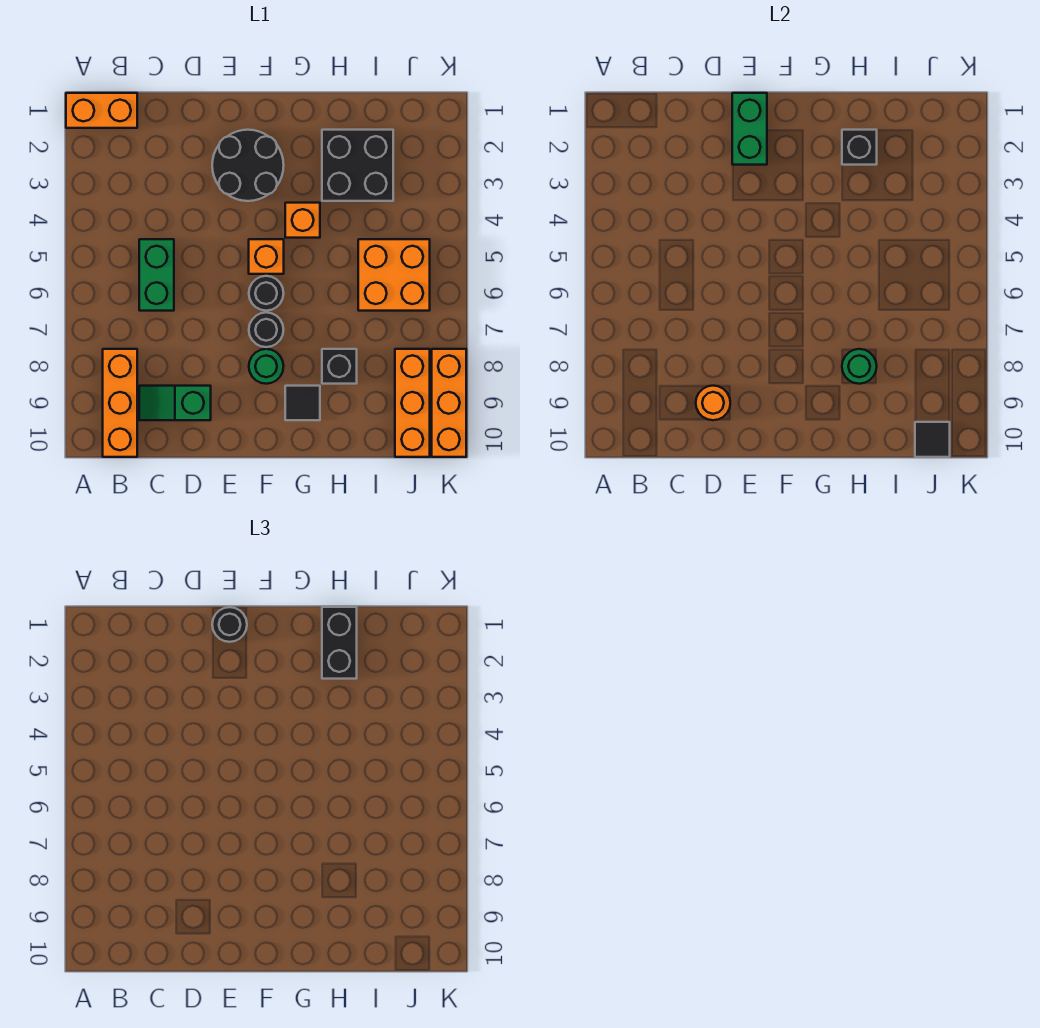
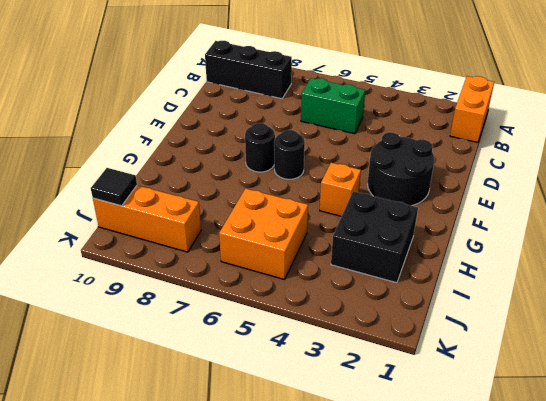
black brick B8:B10 level 1 -> orange brick B8:B10 level 1
none -> green slope C9:D9 level 1 top D
none -> orange brick F5 level 1
none -> green round brick F8 level 1

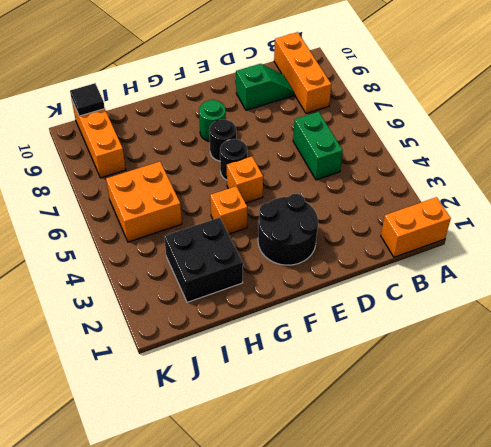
none -> black tile G9 level 1
none -> black brick H8 level 1
none -> orange brick K8:K10 level 1

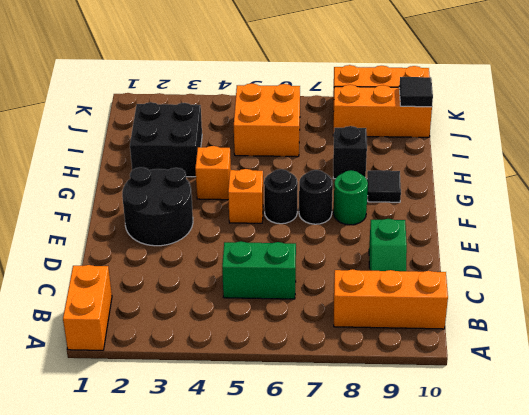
none -> orange round brick D9 level 2
none -> green brick E1:E2 level 2
none -> black brick H2 level 2

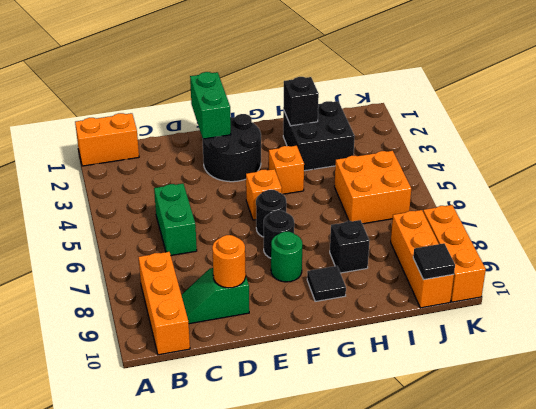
none -> green round brick H8 level 2
none -> black round brick E1 level 3
none -> black brick H1:H2 level 3

